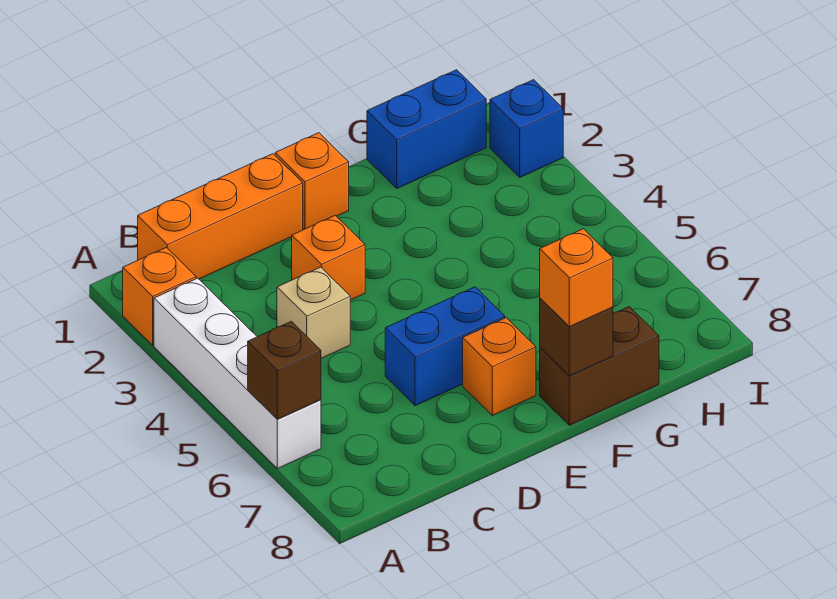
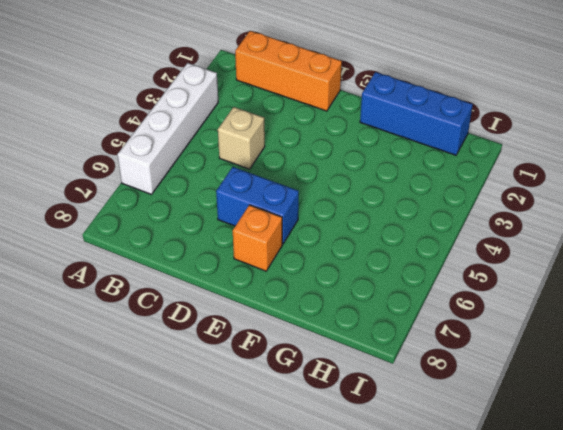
blue brick F1:H1 level 1 -> blue brick G1:H1 level 1
none -> orange brick A2 level 1
none -> orange brick D3 level 1
none -> orange brick E1 level 1

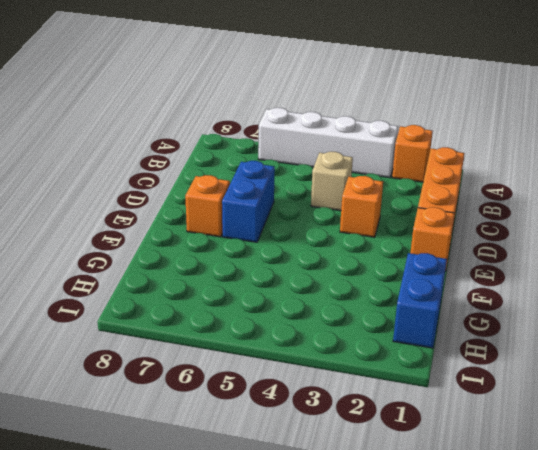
none -> brown brick F8:G8 level 1
none -> blue brick I2 level 1
none -> brown brick A6 level 2

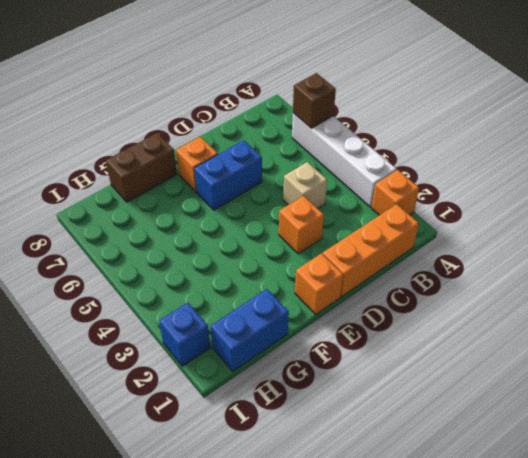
none -> brown brick F8 level 2
none -> orange brick F8 level 3

